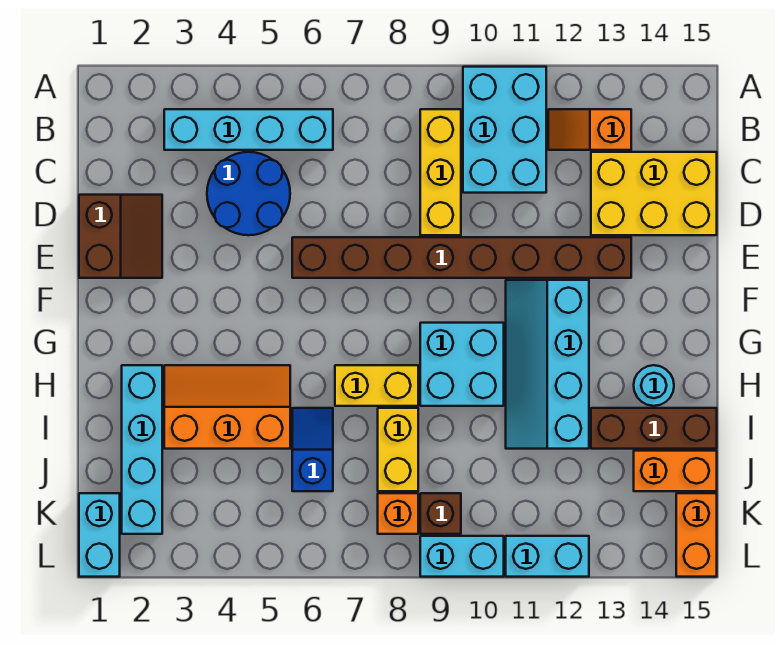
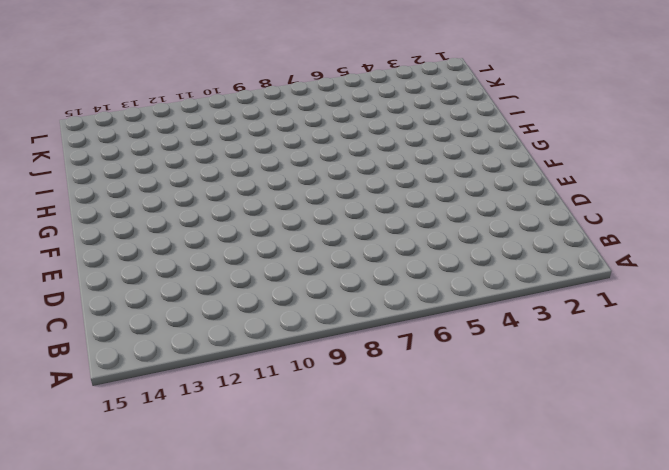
none -> cyan brick A10:C11 level 1
none -> cyan brick B3:B6 level 1
none -> yellow brick B9:D9 level 1

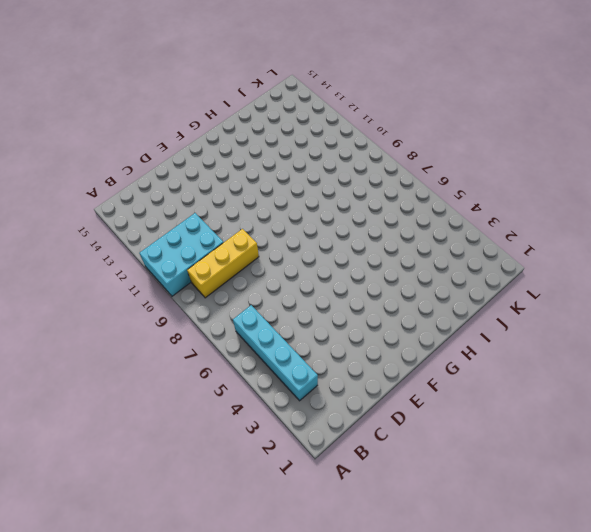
none -> orange slope B12:B13 level 1 top 13
none -> blue round brick C4:D5 level 1
none -> yellow brick C13:D15 level 1

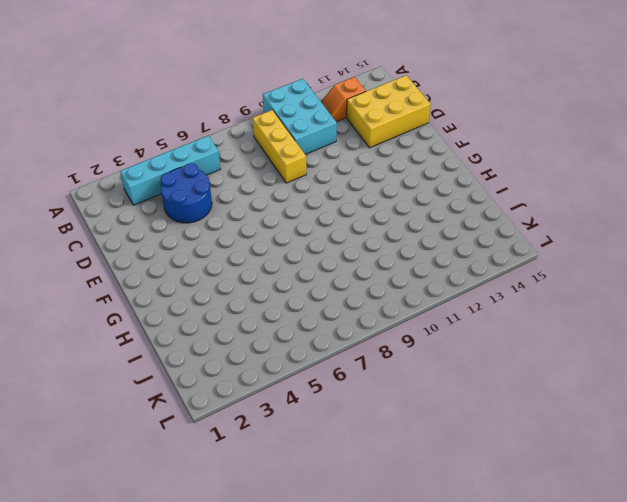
none -> brown slope D1:E2 level 1 top 1
none -> brown brick E6:E13 level 1
none -> cyan slope F11:I12 level 1 top 12

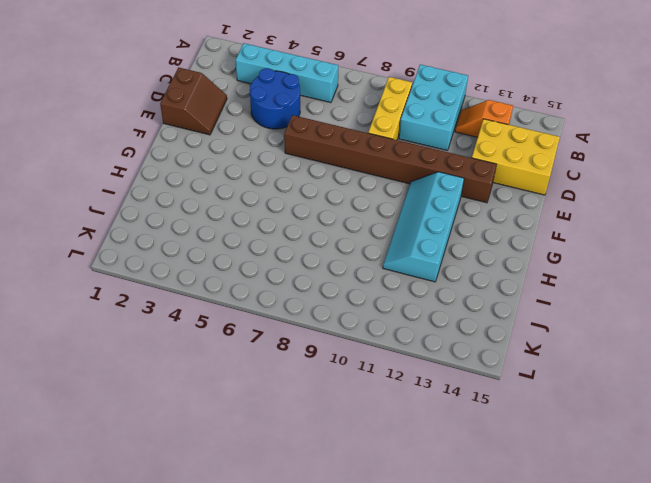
none -> cyan brick G9:H10 level 1
none -> cyan brick H2:K2 level 1
none -> orange slope H3:I5 level 1 top I

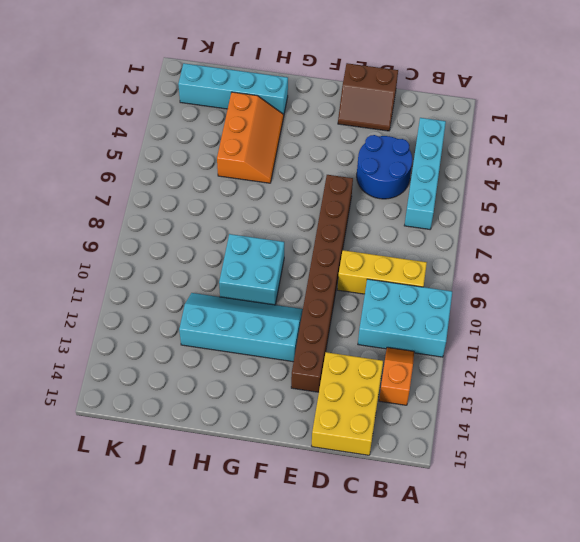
none -> yellow brick H7:H8 level 1
none -> cyan round brick H14 level 1
none -> blue slope I6:J6 level 1 top J

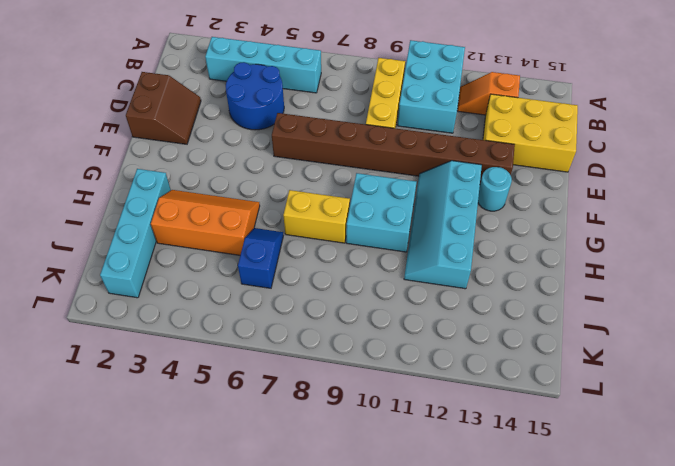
cyan round brick F13 level 1 -> cyan round brick H14 level 1
none -> yellow brick I8:J8 level 1
none -> brown brick I13:I15 level 1
none -> orange brick J14:J15 level 1

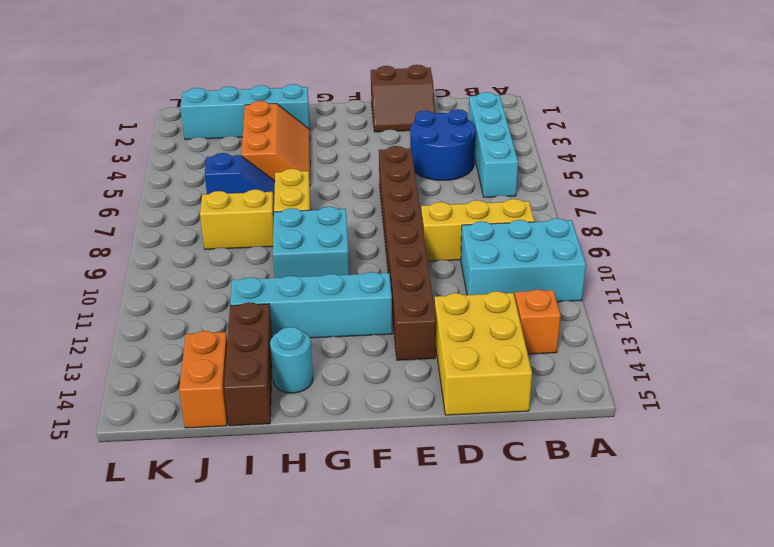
none -> cyan brick K1:L1 level 1
none -> orange brick K8 level 1
none -> brown brick K9 level 1

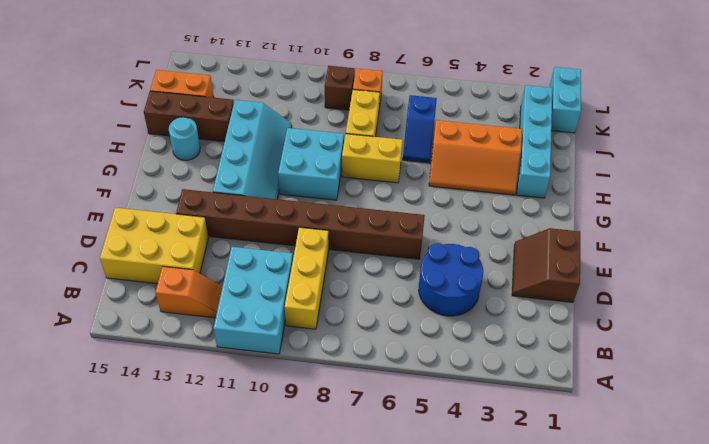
none -> cyan brick B3:B6 level 1
none -> orange brick K15:L15 level 1
none -> cyan brick L9:L10 level 1

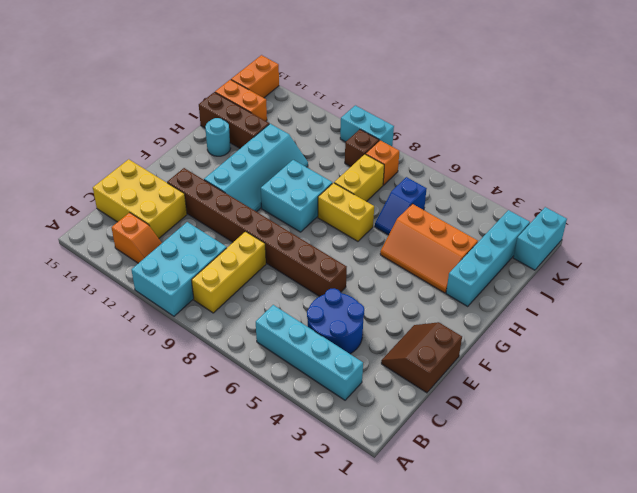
none -> cyan brick L11:L12 level 1

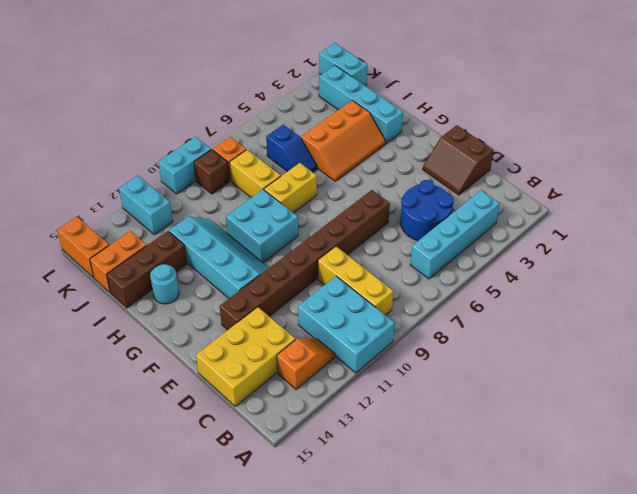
cyan brick K12:L12 level 1 -> cyan brick L11:L12 level 1

